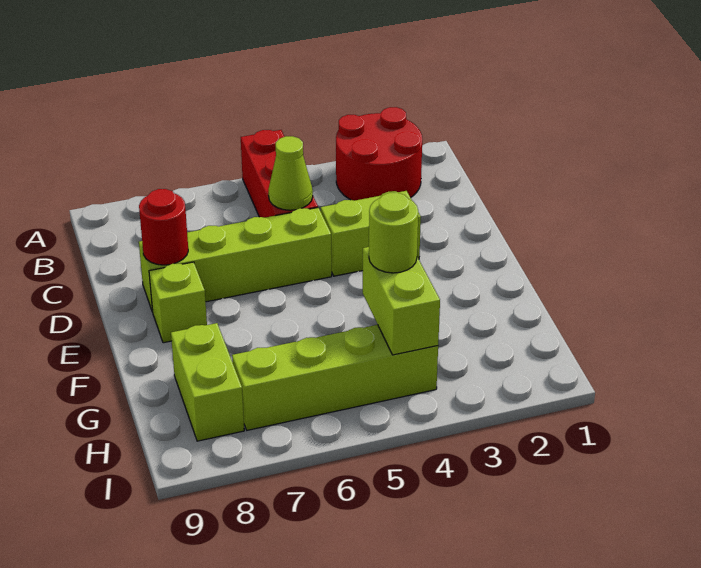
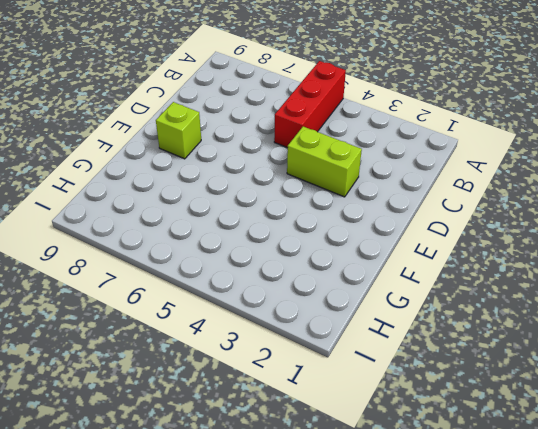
none -> red round brick A2:B3 level 1
none -> lime brick D5:D8 level 1

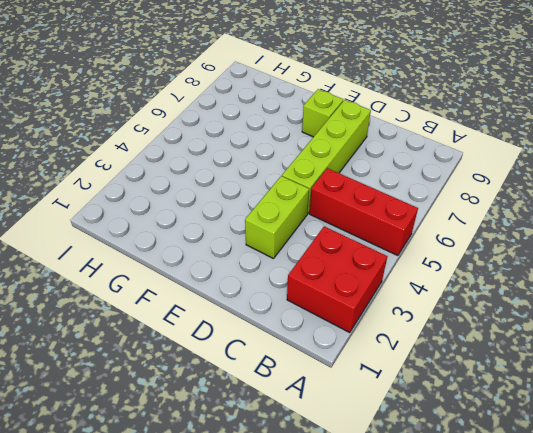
red brick A2:B3 level 1 -> red round brick A2:B3 level 1
none -> lime brick G8:H8 level 1
none -> lime brick H4:H7 level 1

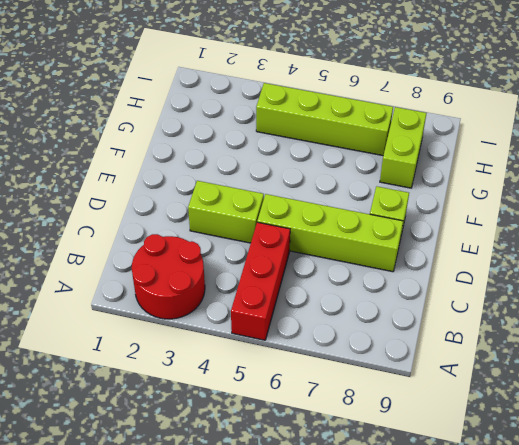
none -> lime cone C5 level 2
none -> red round brick D8 level 2

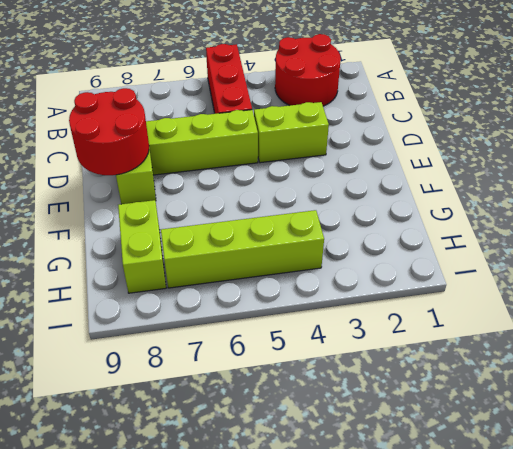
red round brick D8:E9 level 2 -> red round brick D8 level 2
none -> lime cone C5 level 2
none -> lime brick G4:H4 level 2

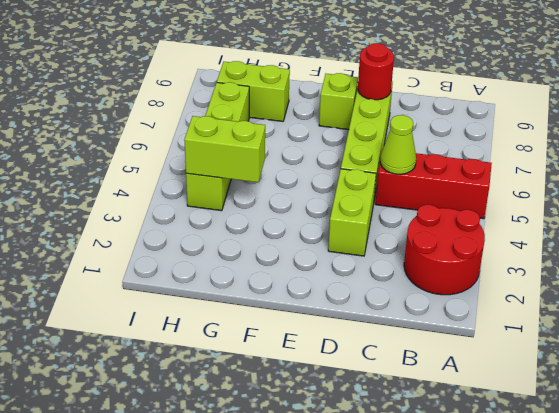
none -> lime round brick G4 level 3

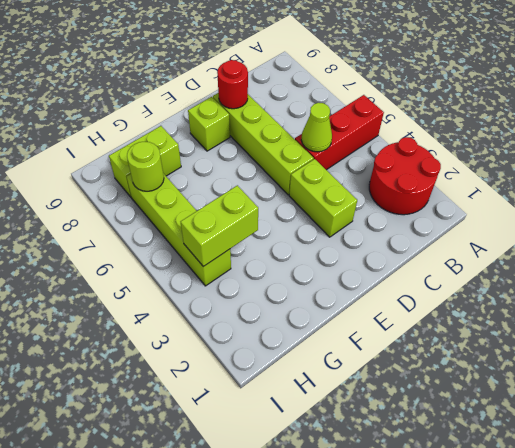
lime round brick H7 level 2 -> lime round brick G4 level 3

